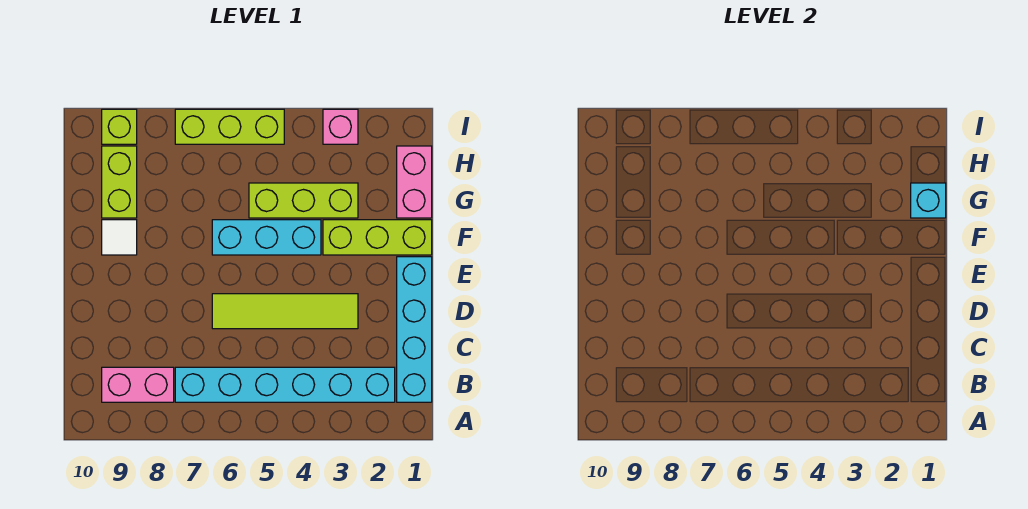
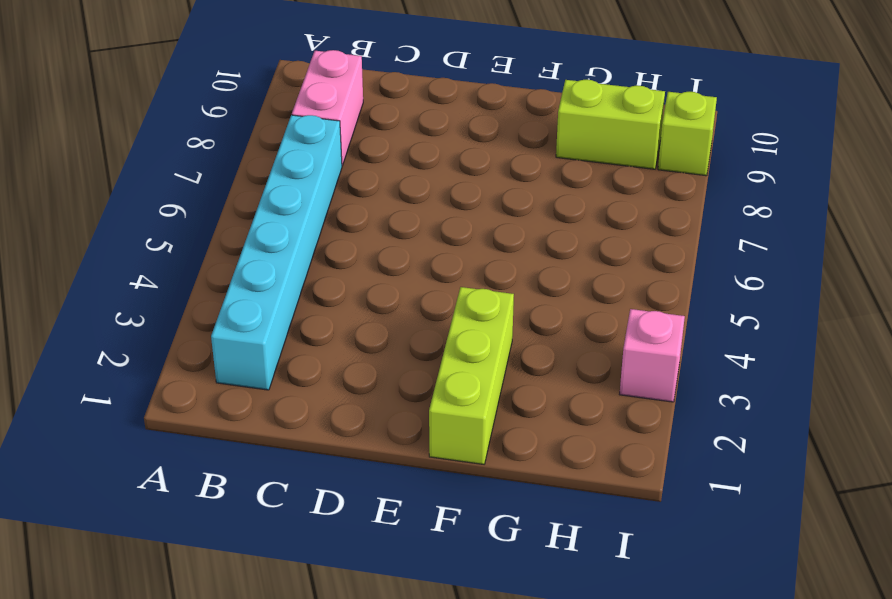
none -> cyan brick B1:E1 level 1
none -> lime tile D3:D6 level 1
none -> cyan brick F4:F6 level 1

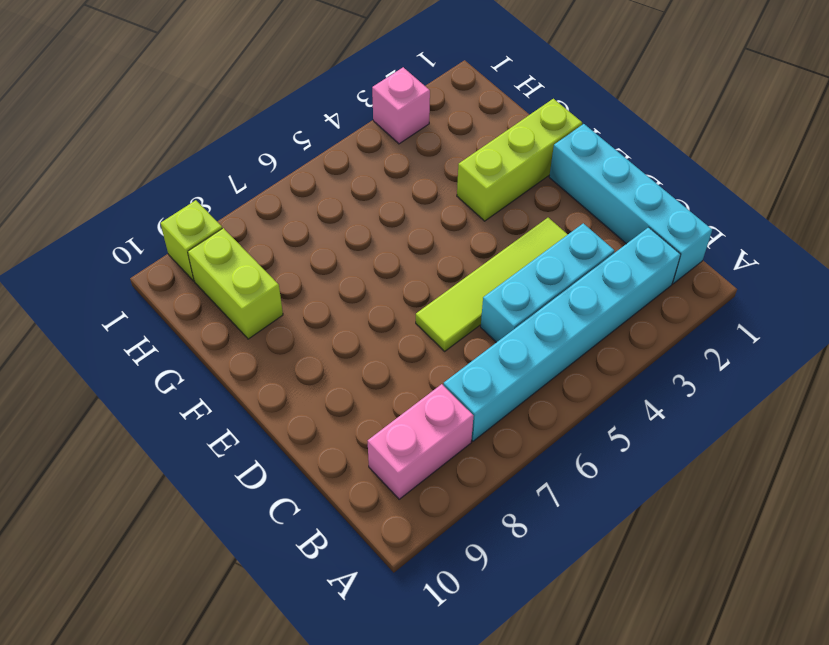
cyan brick C3:C5 level 1 -> cyan brick F4:F6 level 1
none -> white tile F9 level 1
none -> pink brick G1:H1 level 1
none -> lime brick G3:G5 level 1

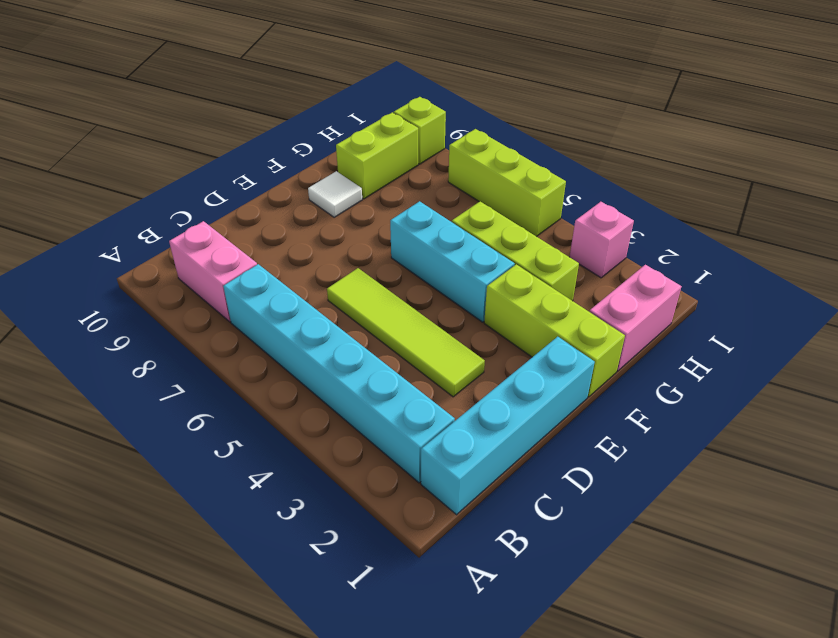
none -> cyan brick G1 level 2

